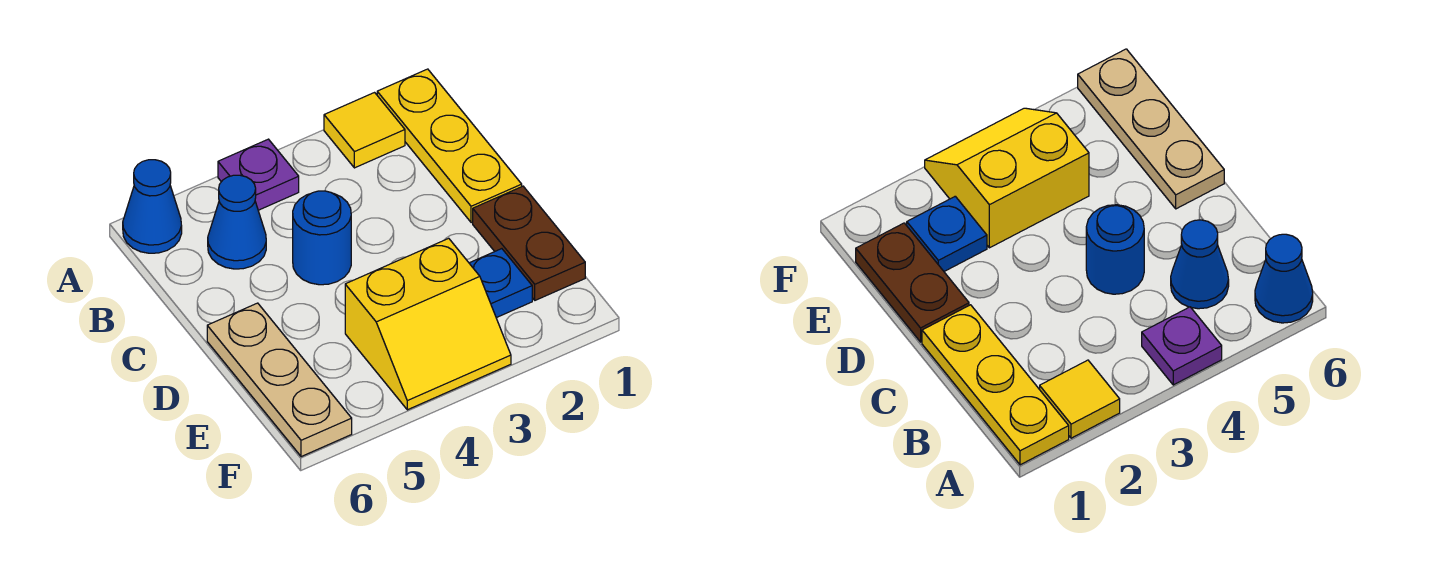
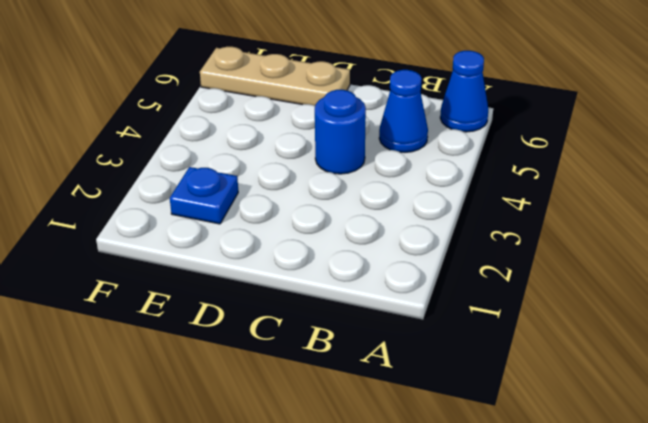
none -> yellow plate A1:C1 level 1
none -> yellow tile A2 level 1

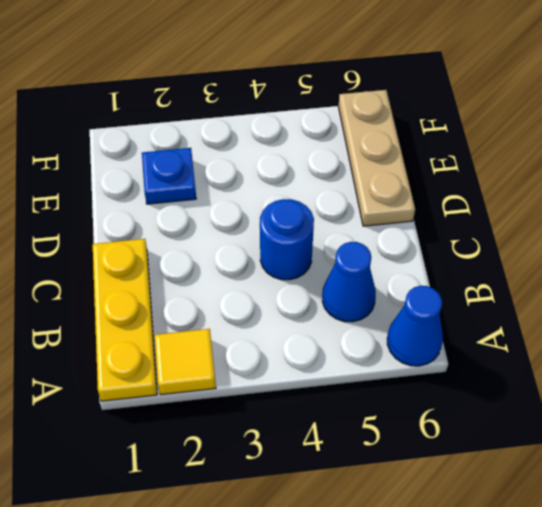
none -> purple plate A4 level 1
none -> brown plate D1:E1 level 1

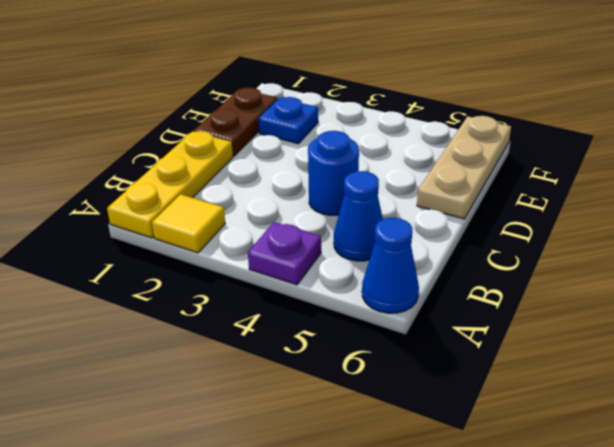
none -> yellow slope E3:F4 level 1 top E

